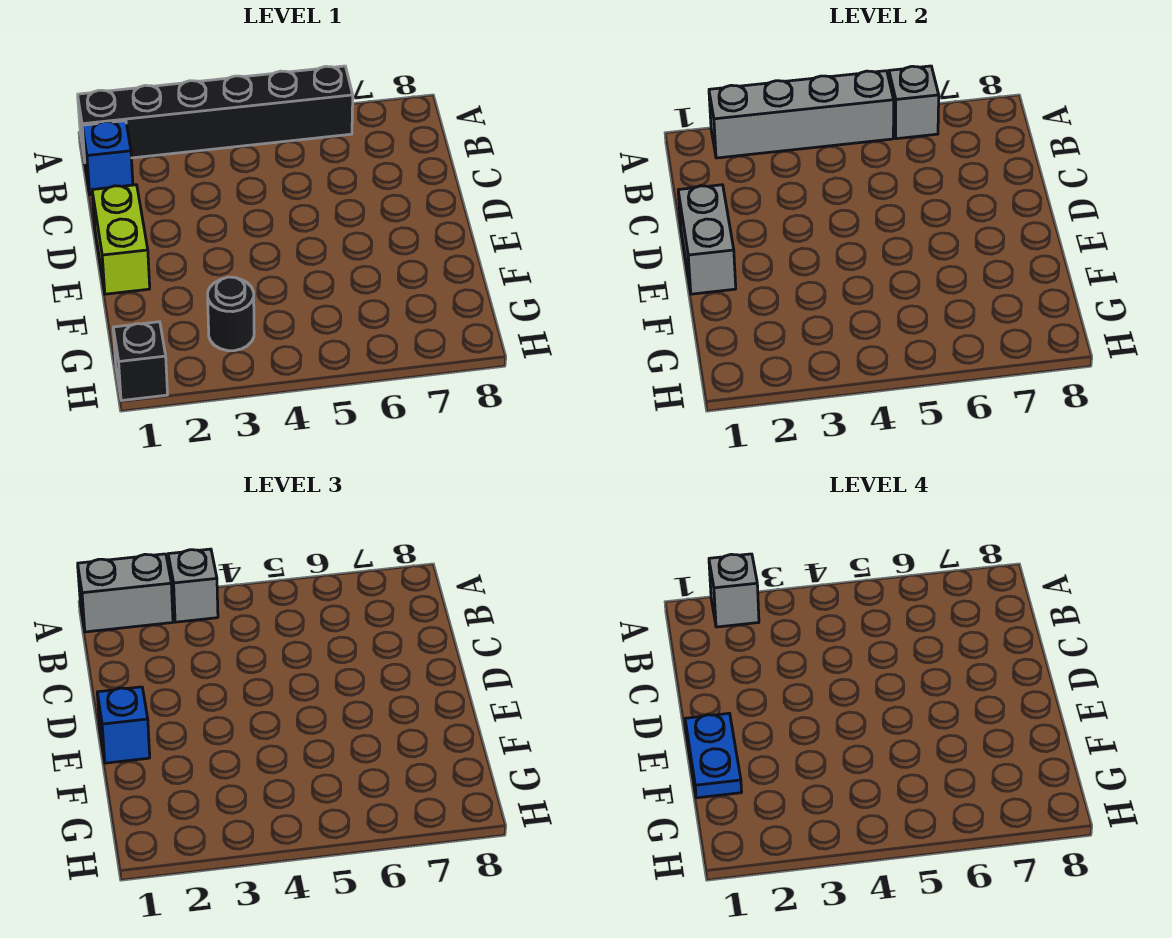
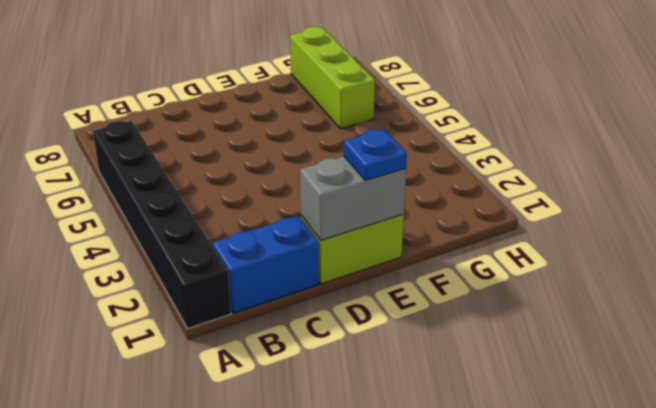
blue brick B1:C1 level 1 -> blue brick B1 level 1
blue plate E1 level 3 -> blue brick E1 level 3
lime brick G6:G8 level 1 -> none
none -> black round brick G3 level 1
none -> black brick H1 level 1
none -> grey brick A2:A5 level 2

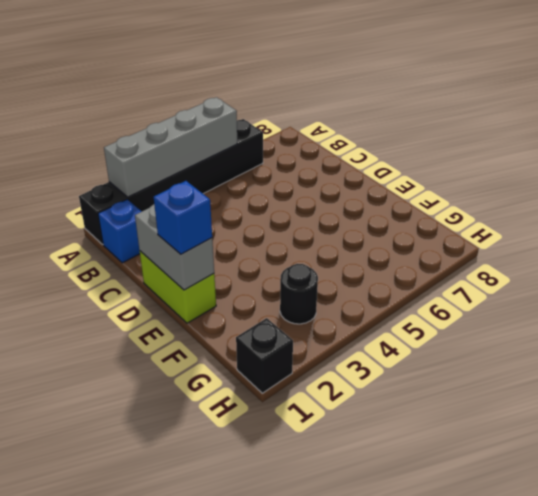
none -> grey brick A6 level 2
none -> grey brick A1:A2 level 3
none -> grey brick A3 level 3

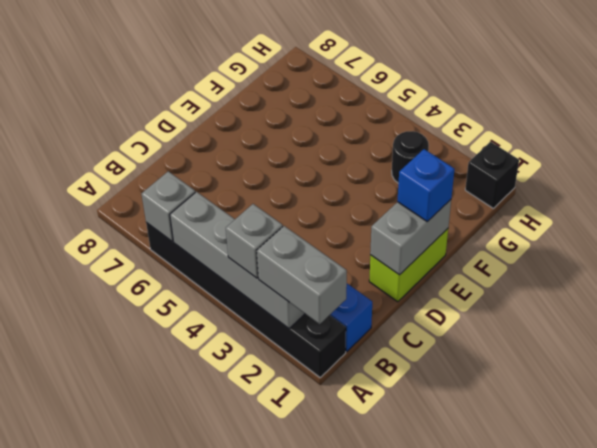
none -> grey brick A2 level 4
none -> blue plate E1:F1 level 4

